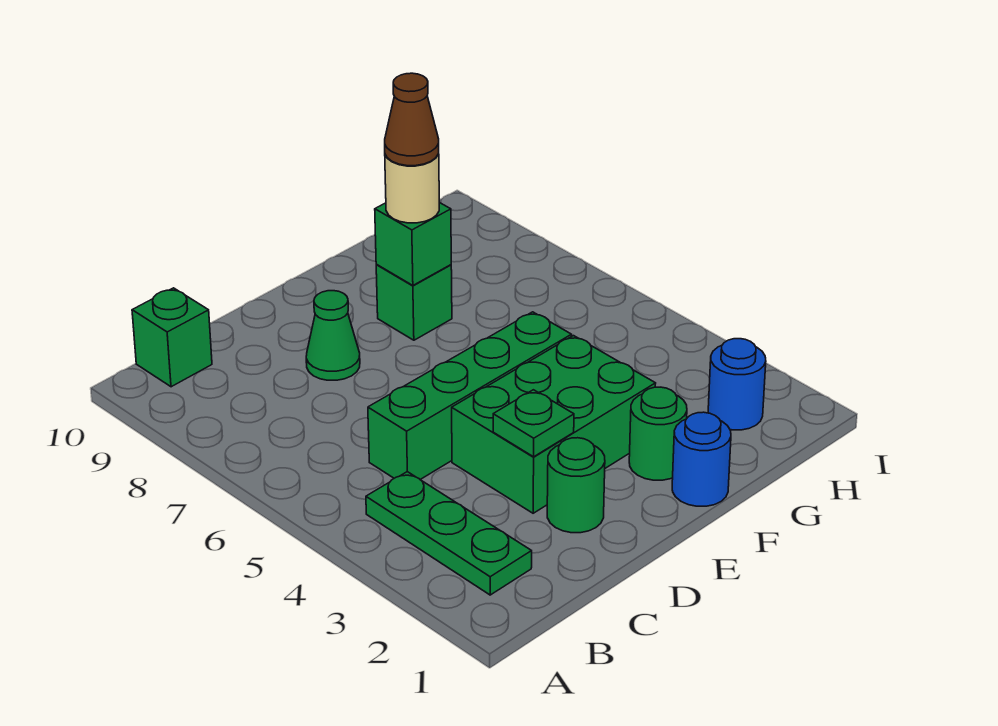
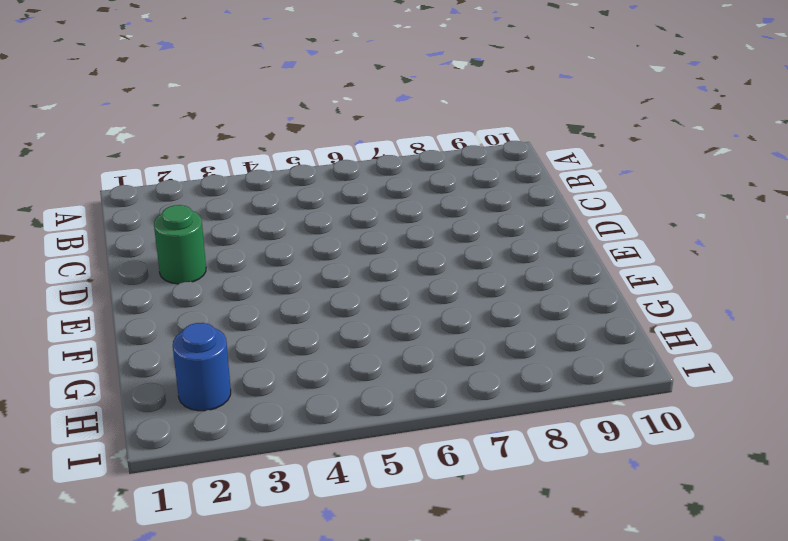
none -> green plate B2:B4 level 1
none -> green brick B10 level 1
none -> green brick C5:F5 level 1

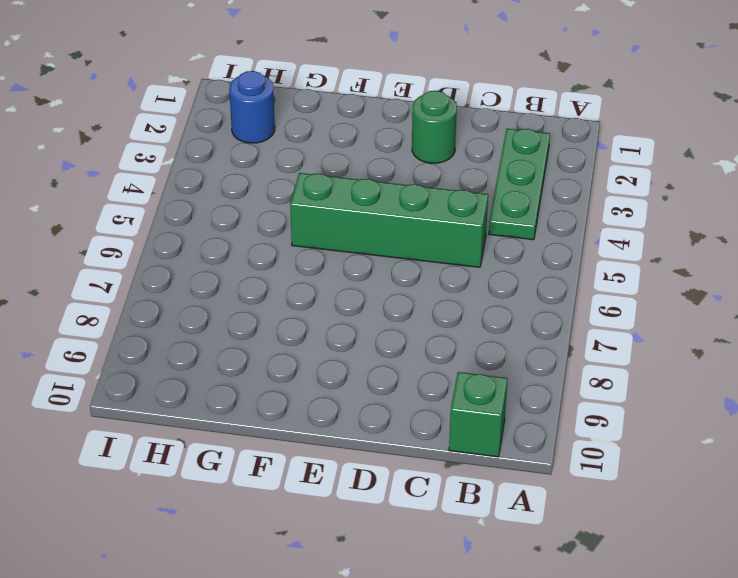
none -> green brick D3:F4 level 1
none -> green cone D8 level 1
none -> blue round brick F1 level 1

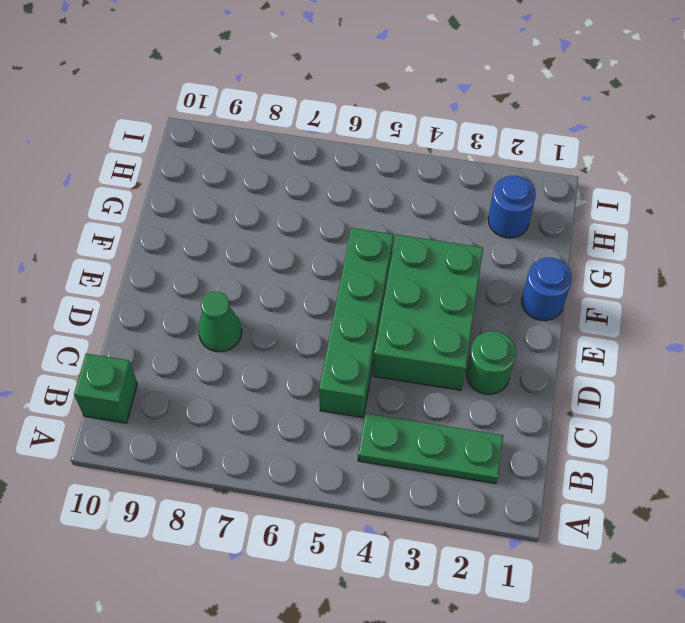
none -> green round brick F2 level 1
none -> green brick F8 level 1
none -> green plate D3 level 2

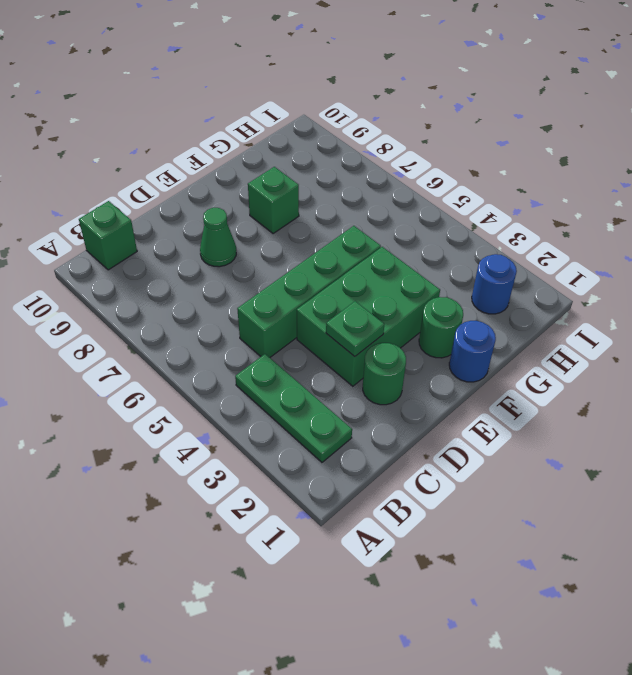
none -> green brick F8 level 2
none -> tan round brick F8 level 3
none -> brown cone F8 level 4

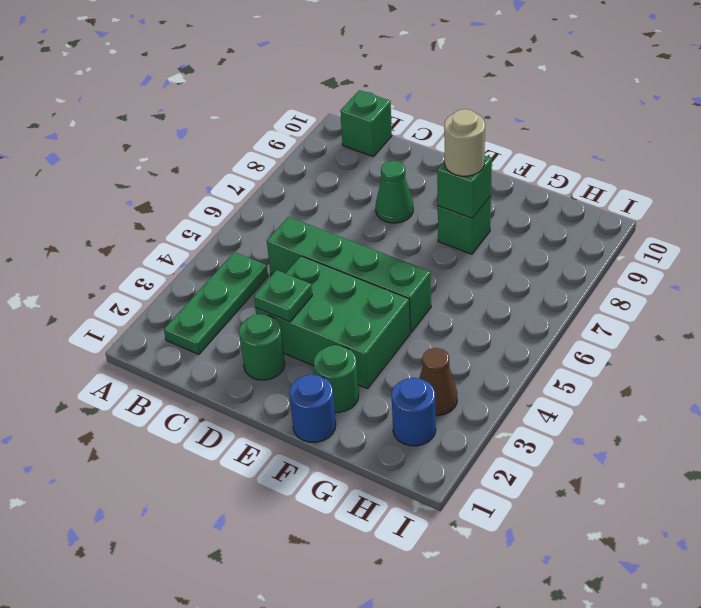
brown cone H3 level 1 -> brown cone F8 level 4

